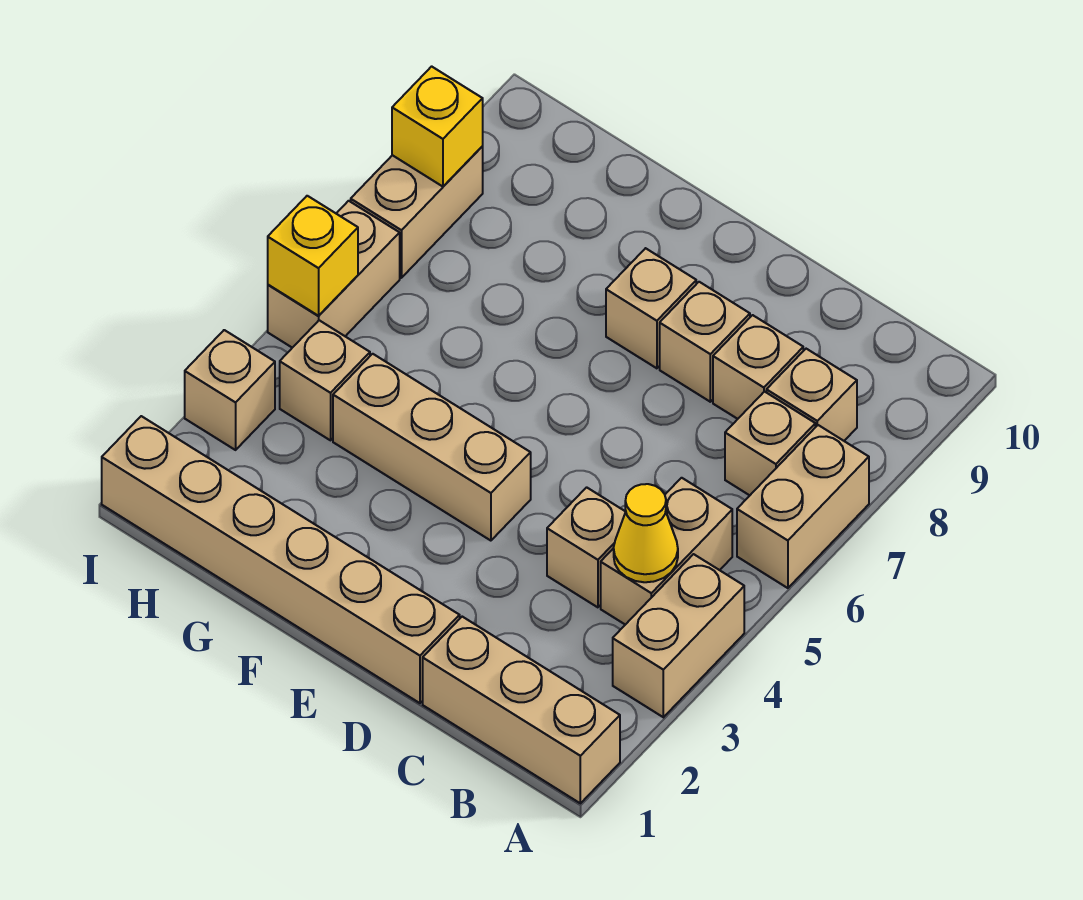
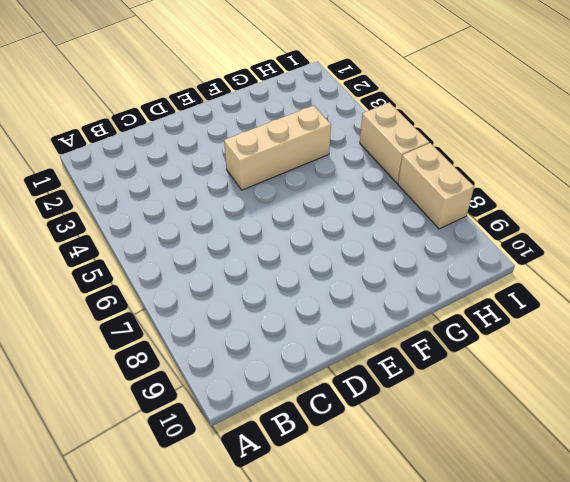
none -> tan brick A1:C1 level 1
none -> tan brick A3:A4 level 1
none -> tan brick A6:A7 level 1

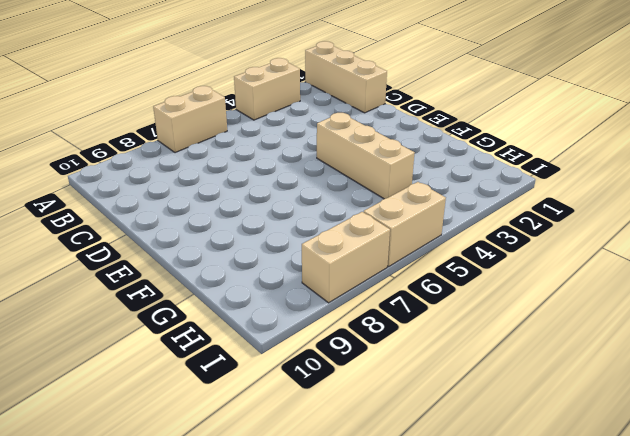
none -> tan brick B4:B5 level 1
none -> tan brick B7 level 1
none -> tan brick B8 level 1

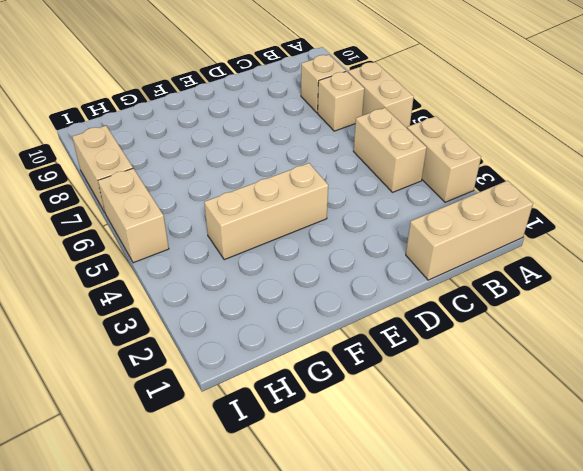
none -> tan brick C4 level 1
none -> tan brick C8 level 1
none -> tan brick D1:I1 level 1

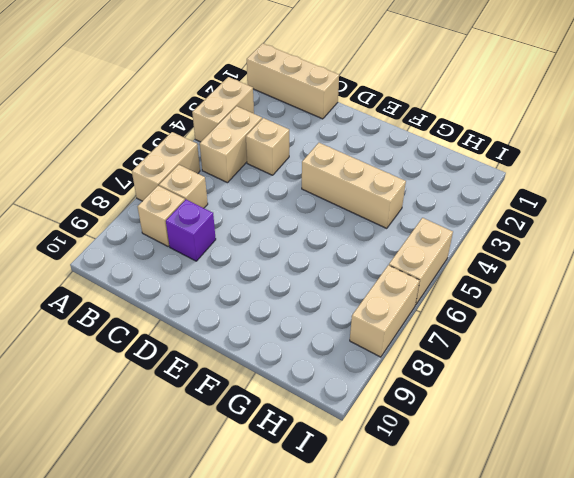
purple brick C8 level 1 -> tan brick C8 level 1
none -> tan brick D1:I1 level 1
none -> tan brick D8 level 1
none -> tan brick E8 level 1

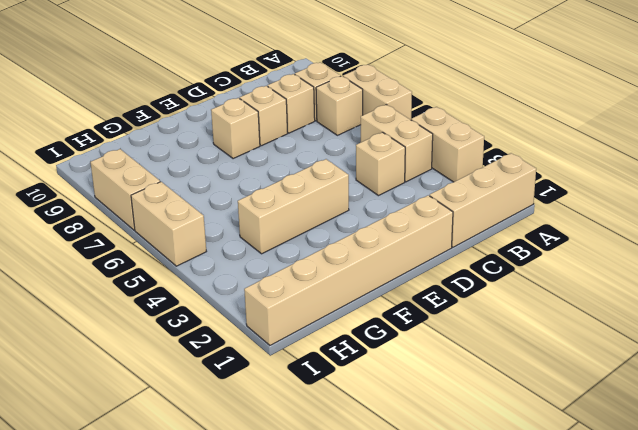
none -> tan brick H4 level 1
none -> tan brick I3 level 1
none -> yellow cone B4 level 2

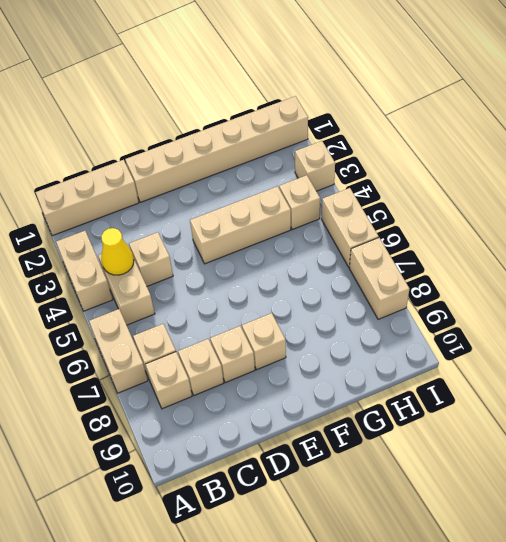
none -> yellow brick I5 level 2
none -> yellow brick I8 level 2

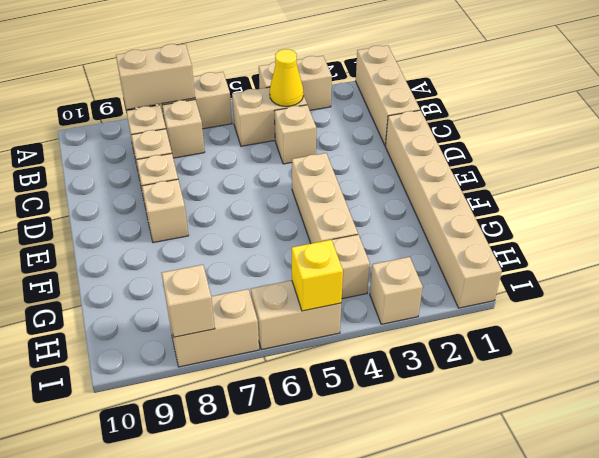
tan brick A7:A8 level 2 -> none
tan brick I8 level 2 -> yellow brick I8 level 2

